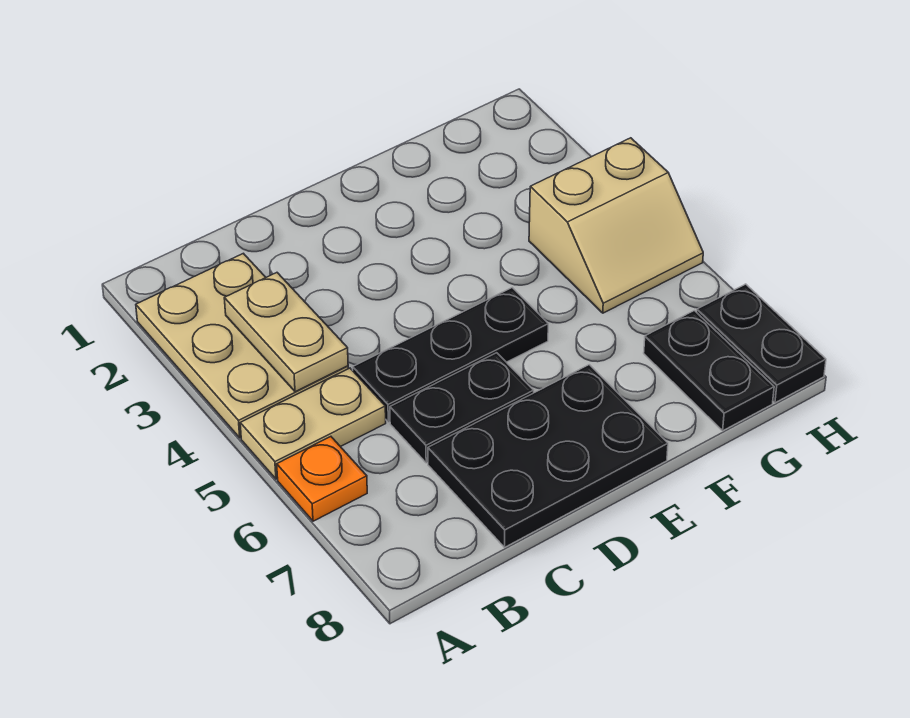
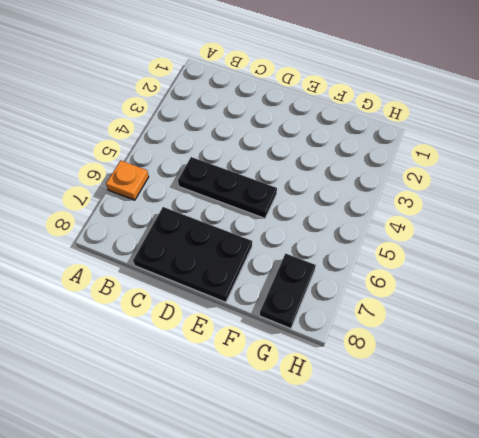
none -> tan plate A2:B4 level 1
none -> tan plate A5:B5 level 1

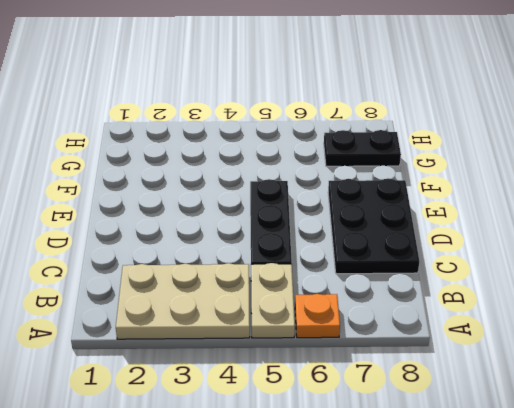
none -> black plate C6:D6 level 1
none -> tan slope G4:H5 level 1 top 4

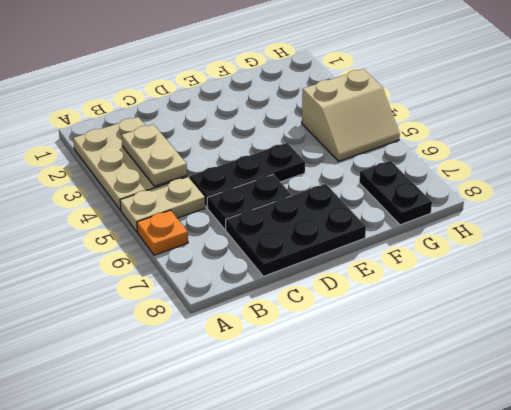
none -> black plate H7:H8 level 1

